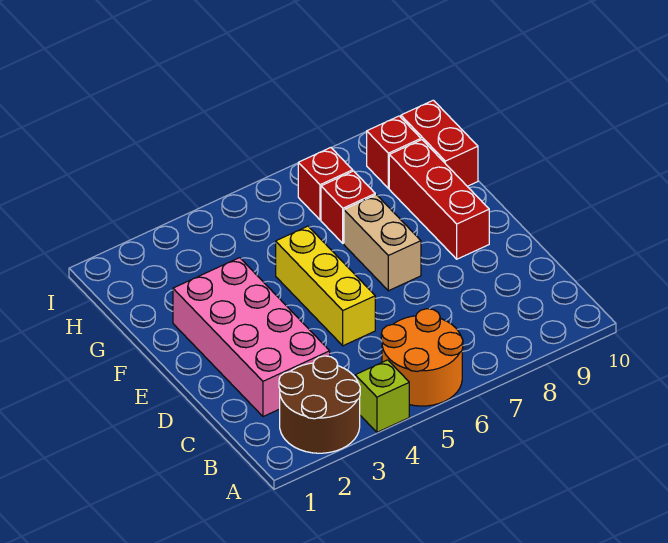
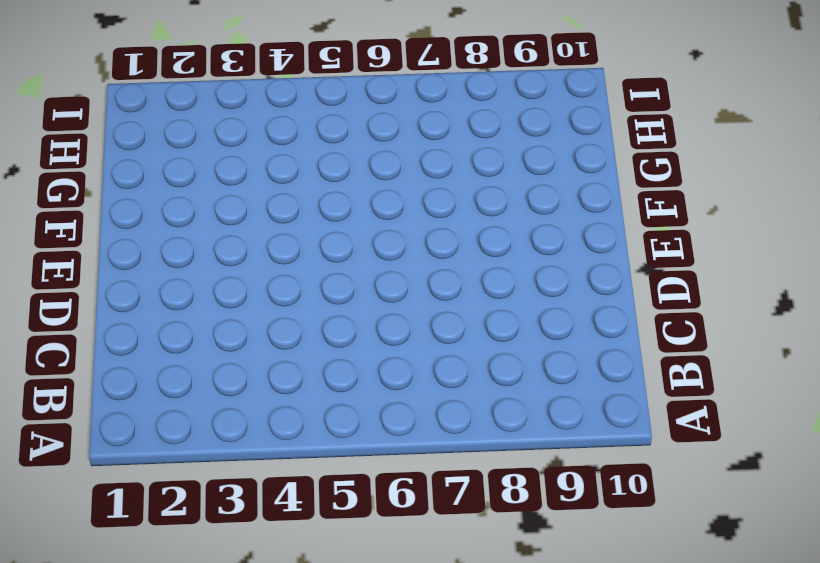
none -> brown round brick A2:B3 level 1
none -> lime brick A4 level 1

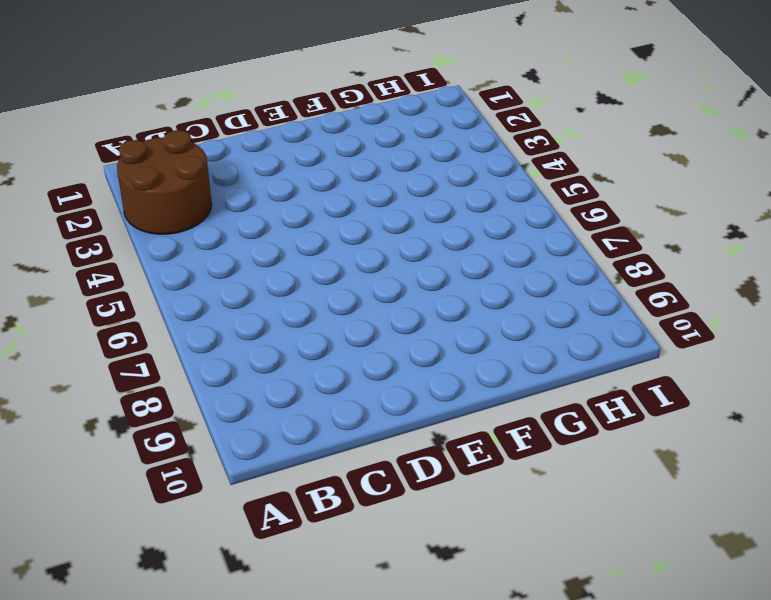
none -> lime brick A4 level 1
none -> orange round brick A5:B6 level 1

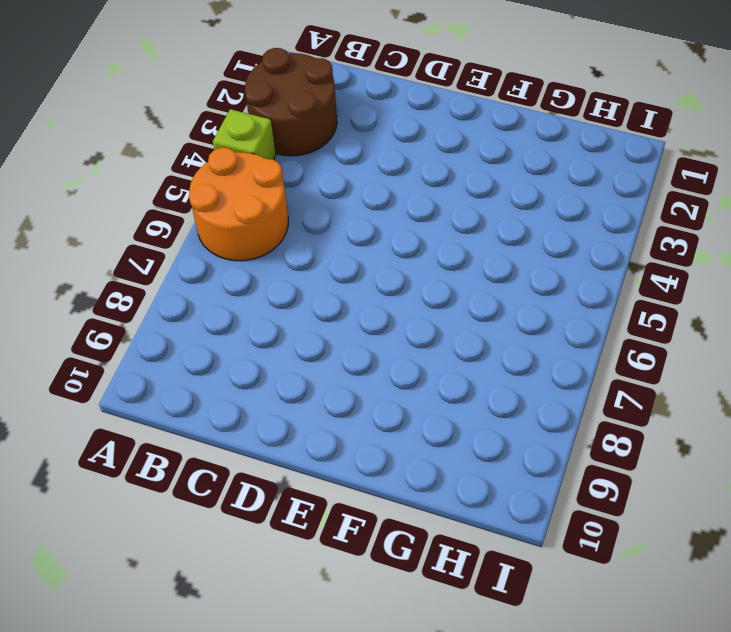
none -> pink brick C2:F3 level 1
none -> yellow brick D5:F5 level 1

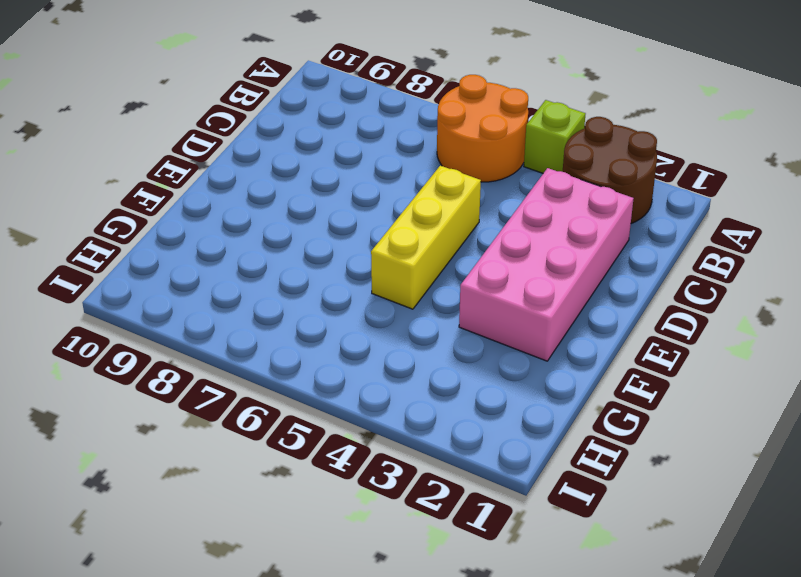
none -> tan brick E7:F7 level 1
none -> red brick E9:G9 level 1

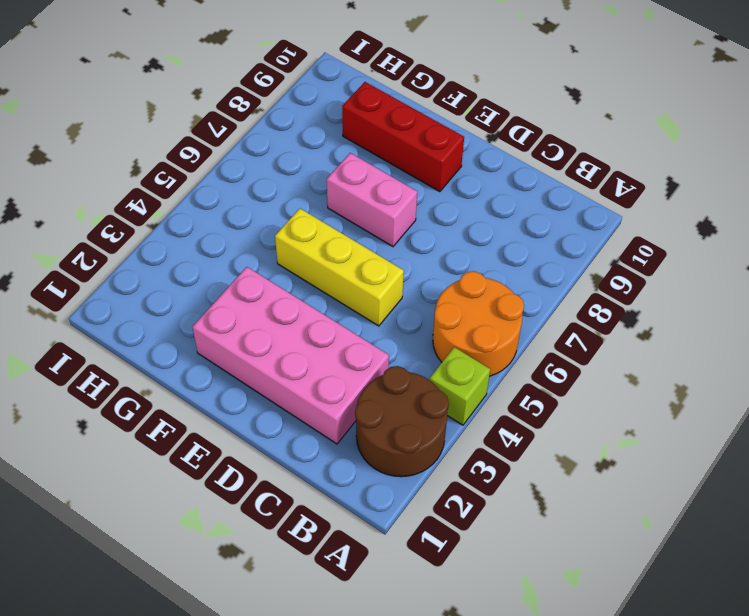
pink brick E7:F7 level 1 -> tan brick E7:F7 level 1
none -> red brick G7 level 1
none -> red brick G10:H10 level 1

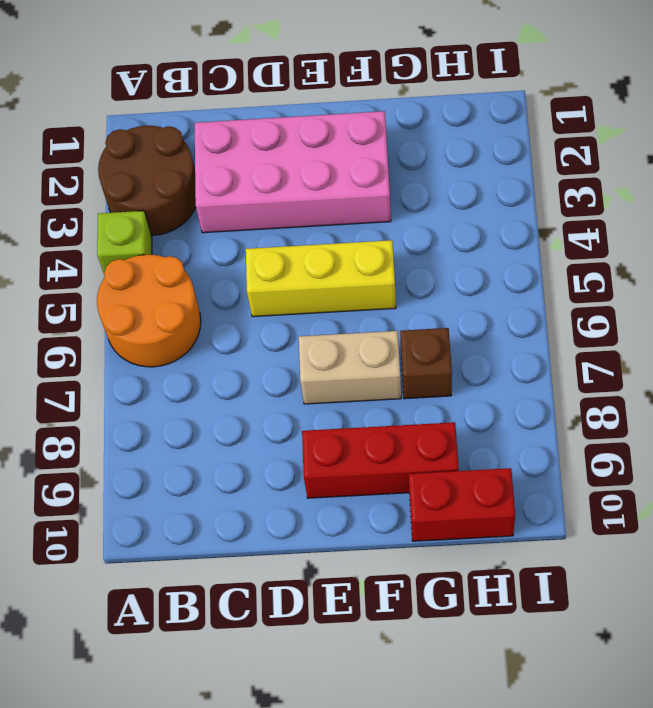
brown brick G7 level 1 -> red brick G7 level 1
none -> red brick H7 level 1
none -> red brick H9 level 1

